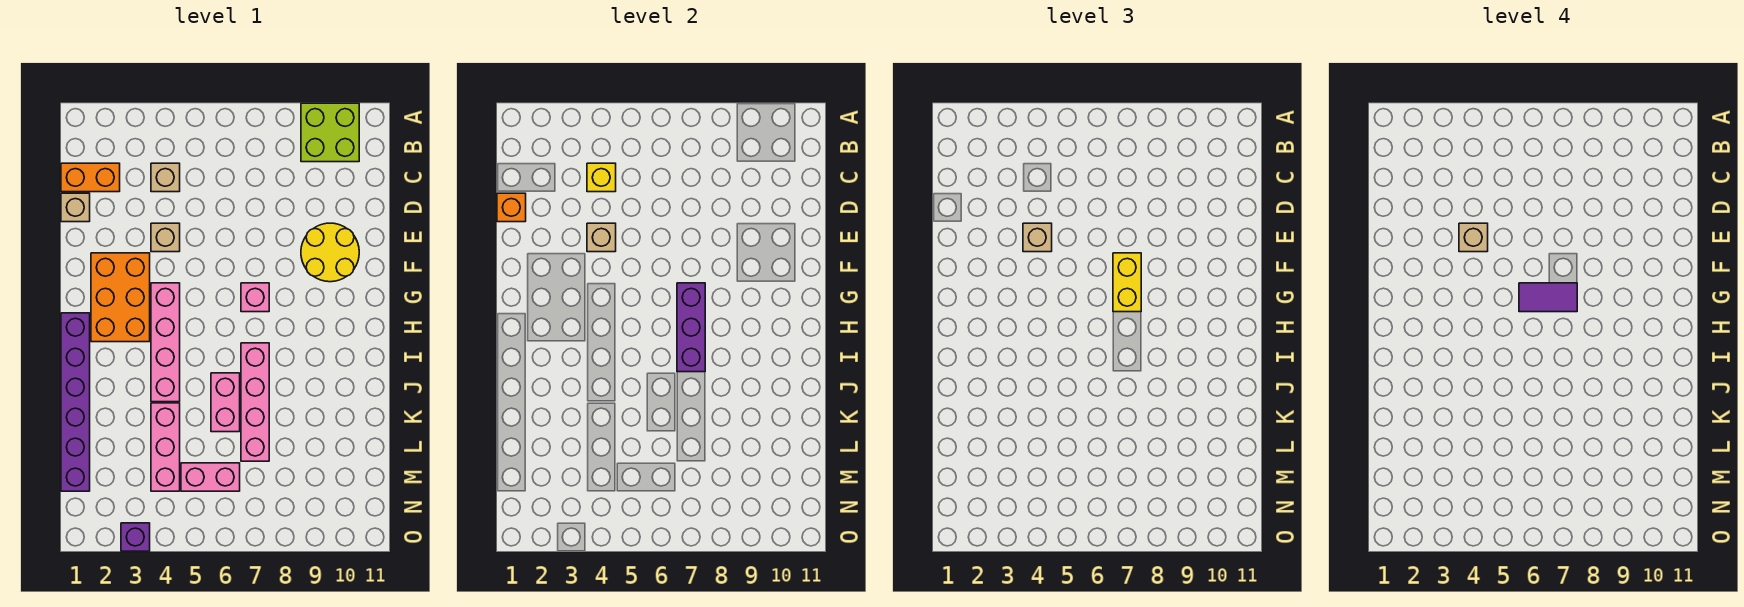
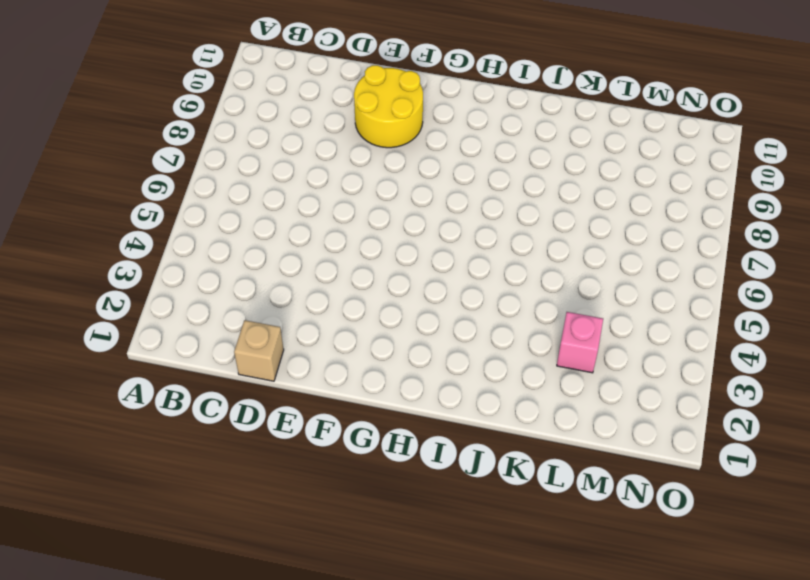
pink brick L3 level 1 -> pink brick G7 level 1
none -> lime brick A9:B10 level 1
none -> orange brick C1:C2 level 1
none -> tan brick C4 level 1

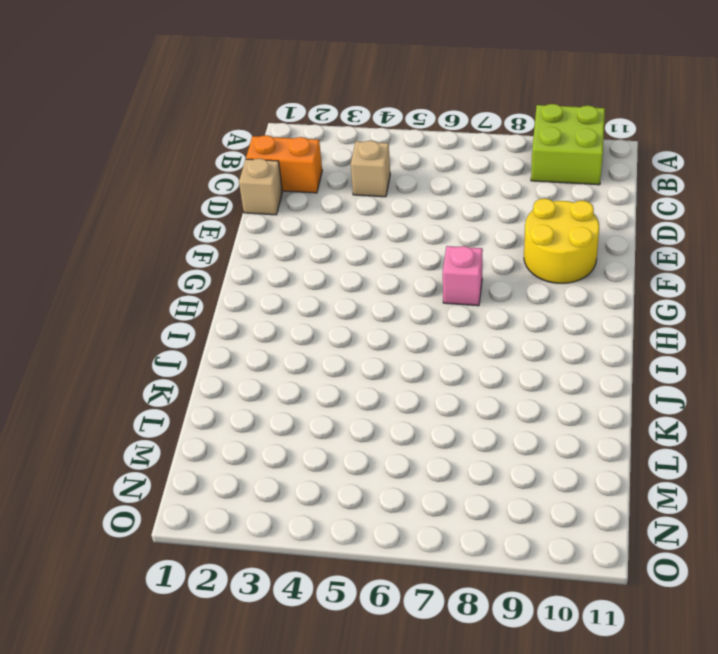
none -> tan brick E4 level 1
none -> orange brick F2:H3 level 1
none -> pink brick G4:J4 level 1

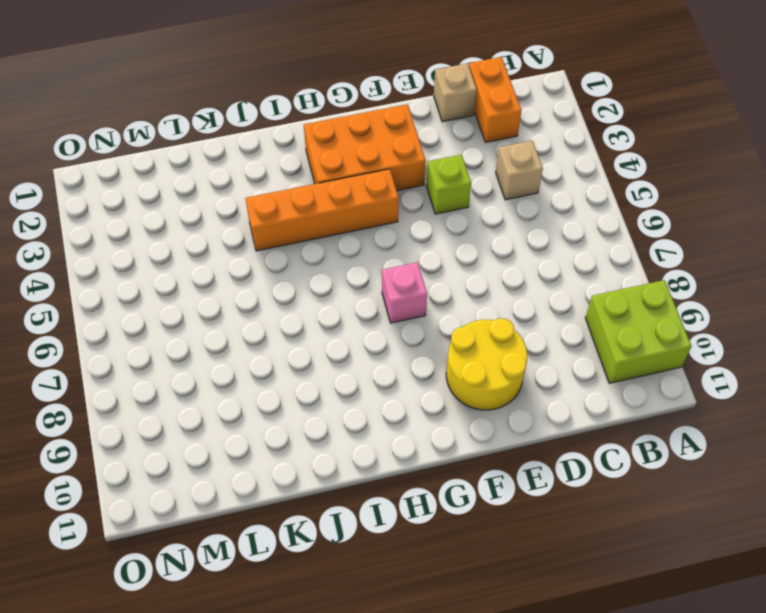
lime brick E4 level 1 -> tan brick E4 level 1
orange brick G4:J4 level 1 -> pink brick G4:J4 level 1
none -> purple brick H1:M1 level 1
none -> pink brick I7:L7 level 1
none -> pink brick J6:K6 level 1

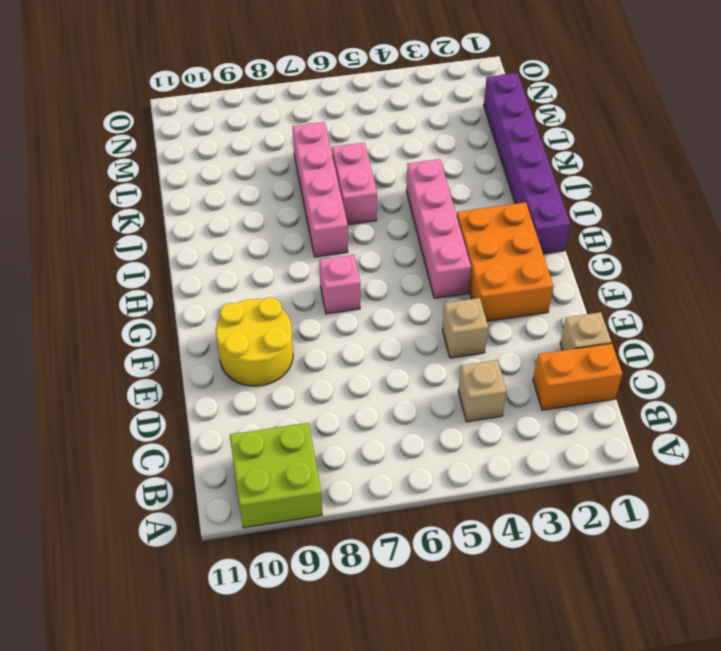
none -> pink brick K4:M4 level 1
none -> pink brick M5:M6 level 1
none -> purple brick O3 level 1

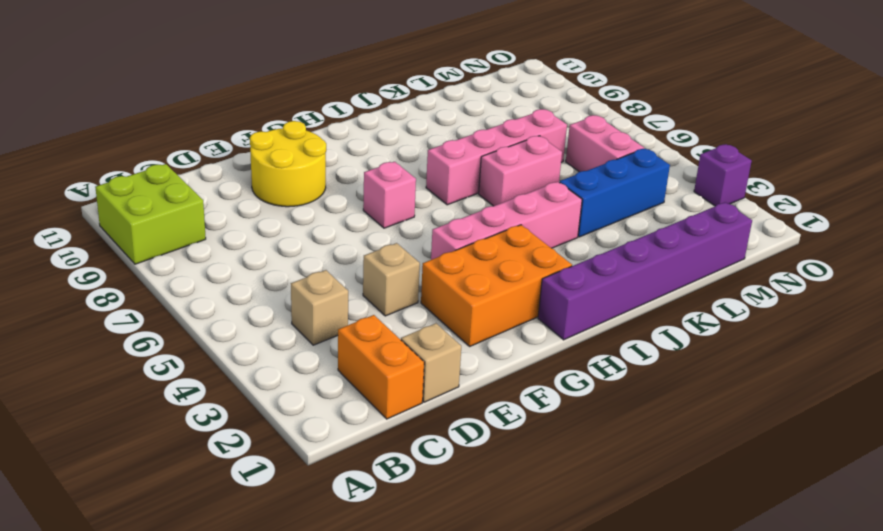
blue brick K4:M4 level 1 -> pink brick K4:M4 level 1
none -> yellow brick C4 level 2
none -> orange brick D1 level 2
none -> tan brick E4 level 2

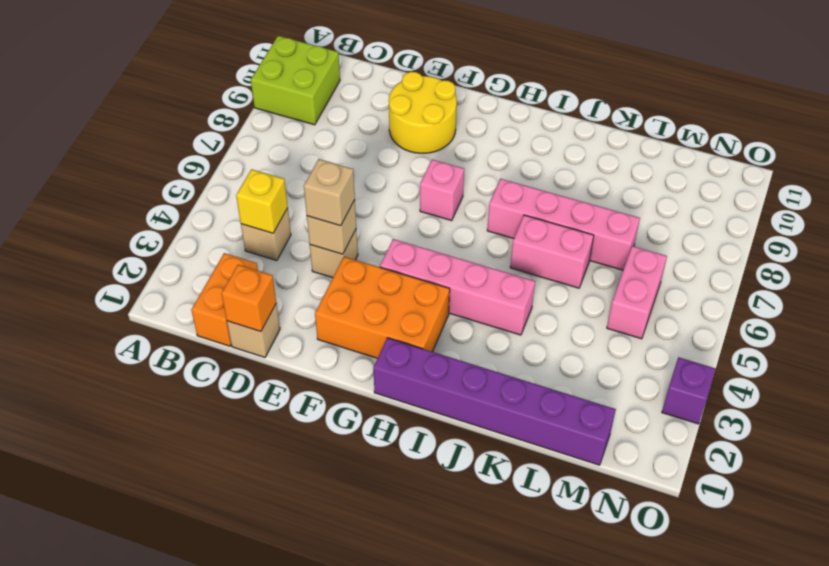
none -> pink brick K4:M4 level 1
none -> purple brick G7:I7 level 2
none -> yellow brick F7:G7 level 3

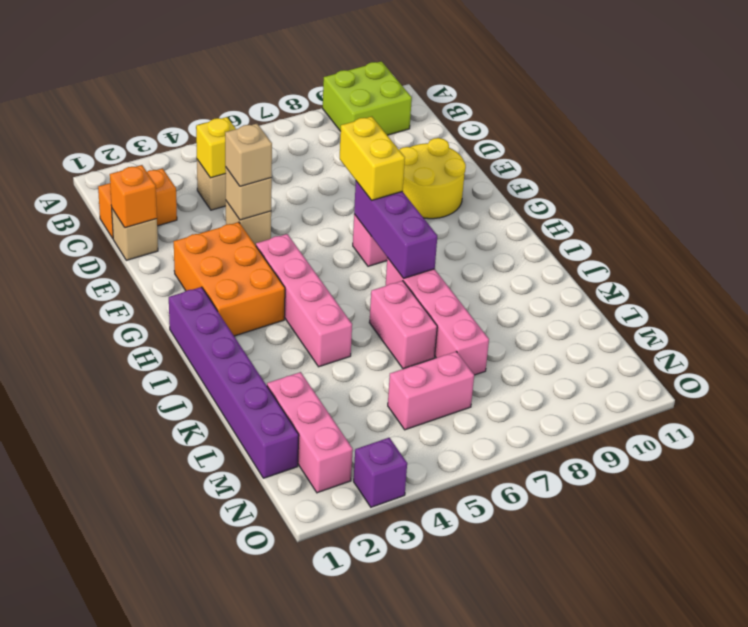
pink brick L2:N2 level 1 -> pink brick K4:M4 level 1
none -> tan brick E4 level 4
none -> purple tile G6:G7 level 4

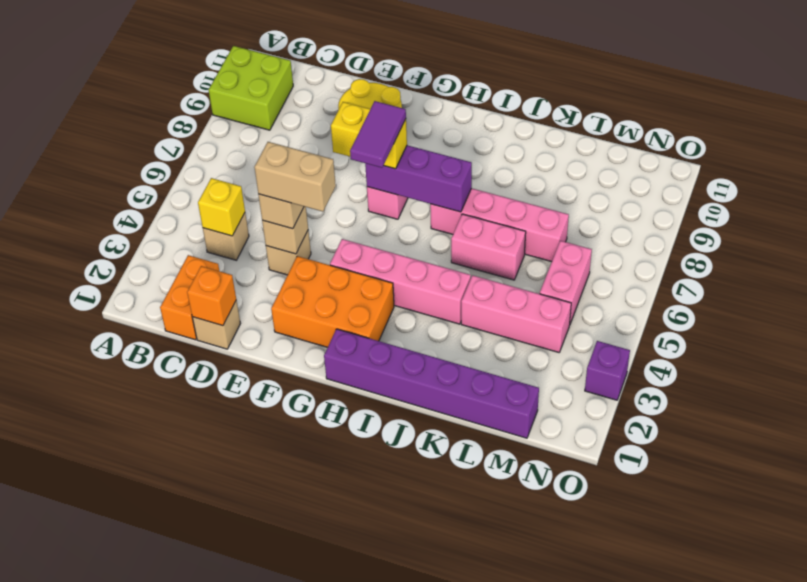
tan brick E4:F4 level 4 -> tan brick E4 level 4

